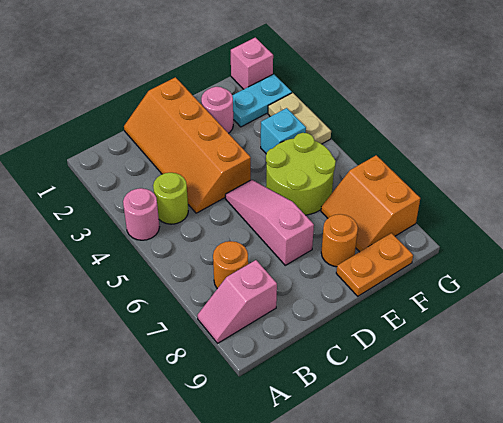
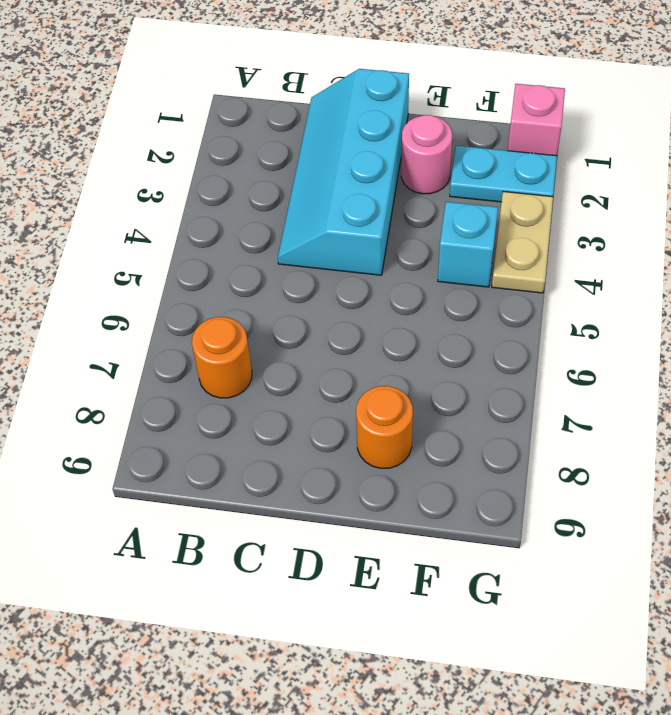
cyan slope C1:D4 level 1 top D -> orange slope C1:D4 level 1 top D
none -> pink round brick A4 level 1
none -> pink slope A8:B8 level 1 top B
none -> lime round brick B4 level 1

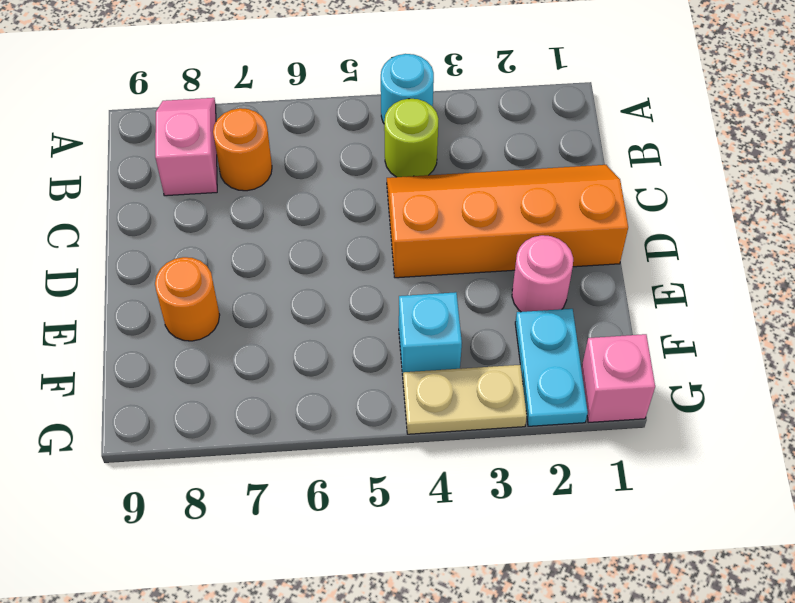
cyan round brick A4 level 1 -> pink round brick A4 level 1
none -> pink slope D5:D7 level 1 top 7
none -> lime round brick E5:F6 level 1
none -> orange plate E9:F9 level 1

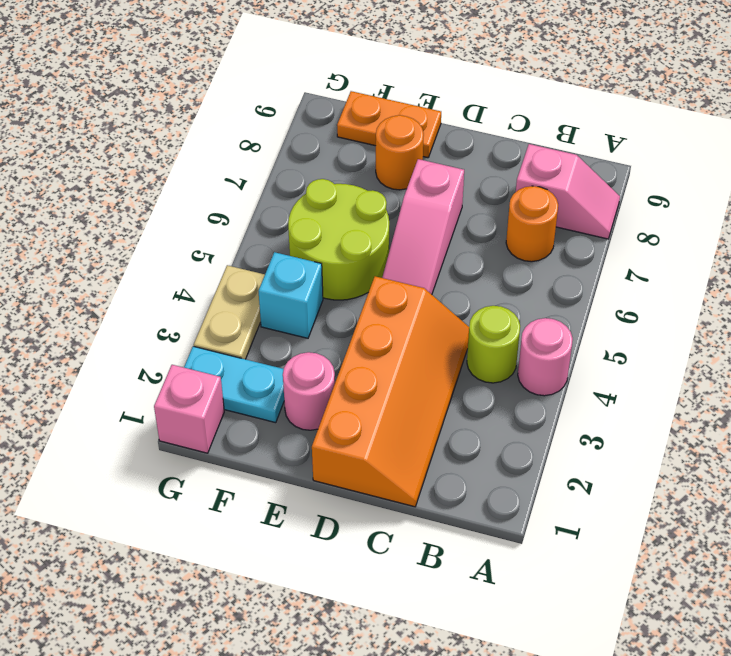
none -> orange slope F7:G8 level 1 top G

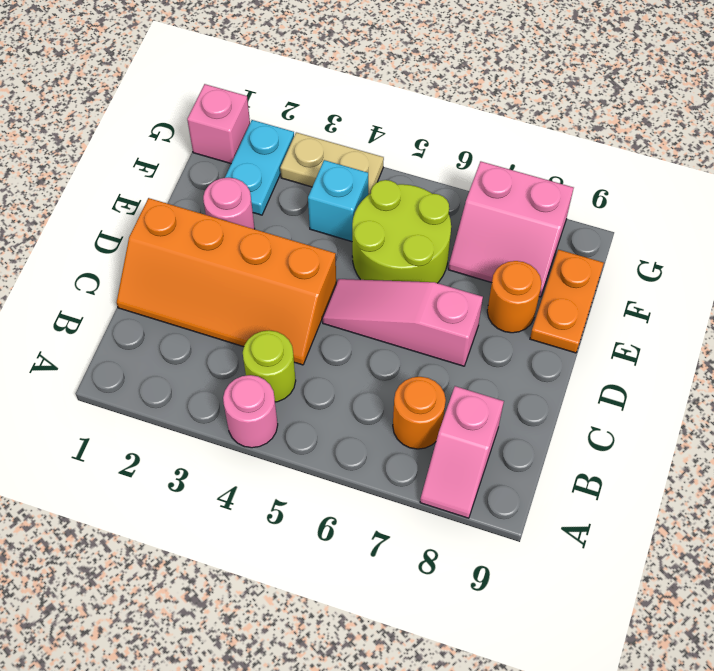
pink slope F7:G8 level 1 top G -> orange slope F7:G8 level 1 top G

